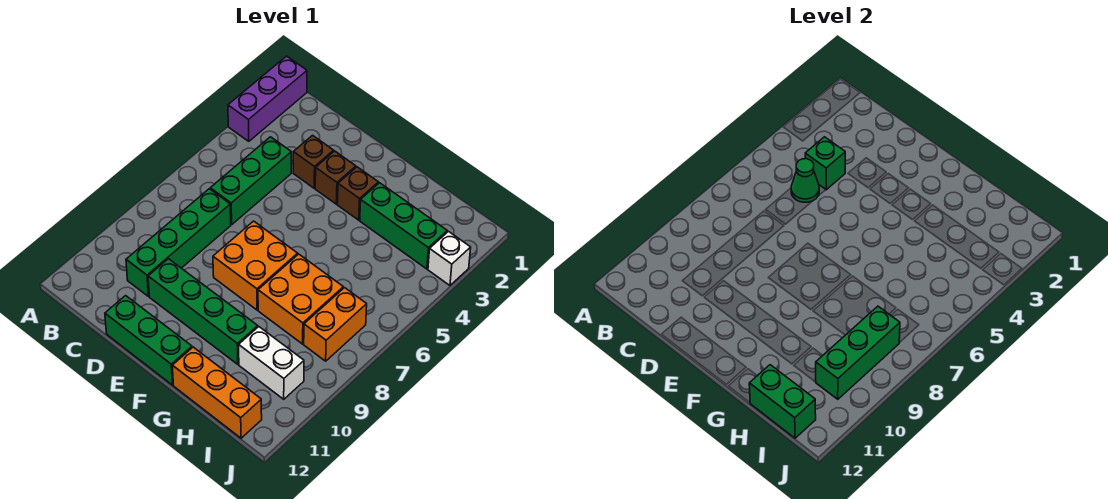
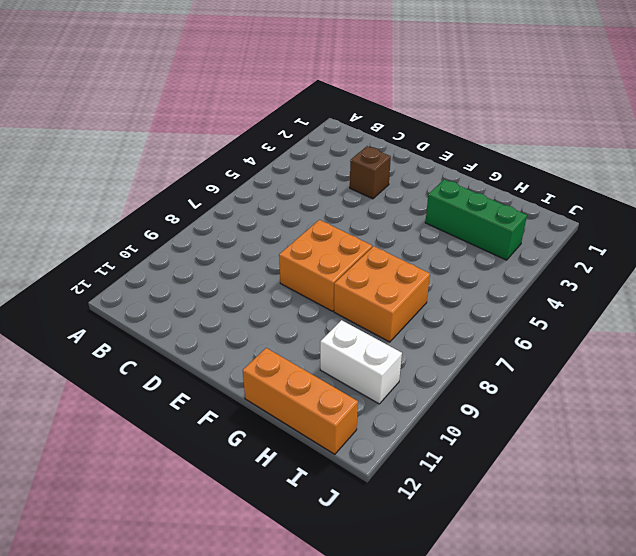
none -> purple brick A1:A3 level 1
none -> green brick C4:C6 level 1
none -> green brick C7:C10 level 1

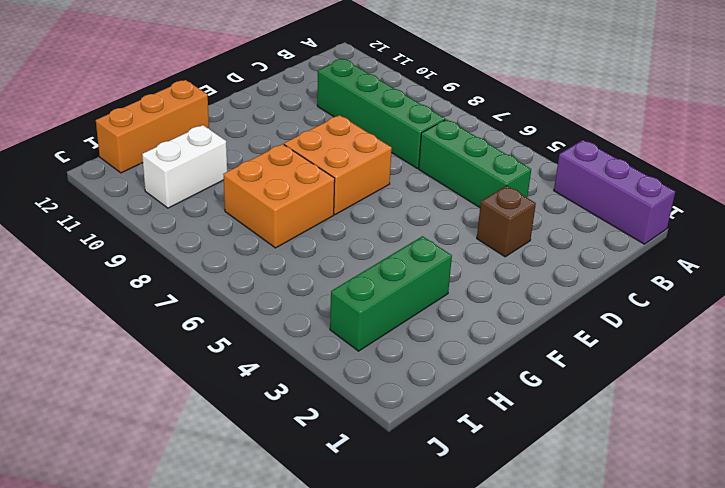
none -> green brick D10:G10 level 1
none -> green brick D12:F12 level 1
none -> brown brick E3 level 1

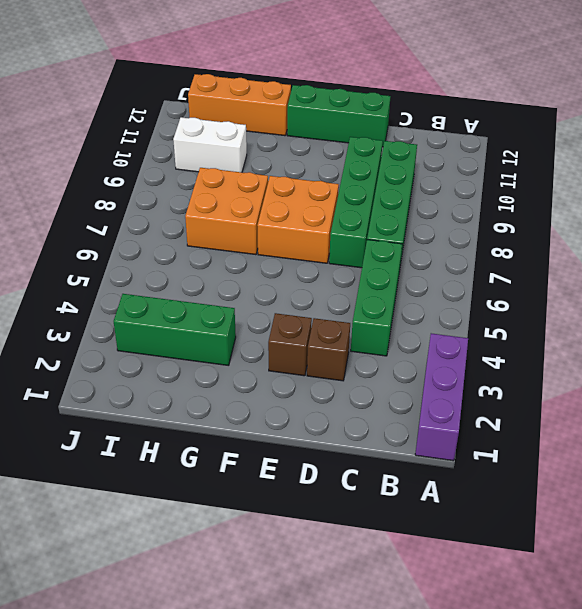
green brick D7:D10 level 1 -> green brick D10:G10 level 1
none -> brown brick F3 level 1
none -> orange brick I7:I8 level 1
none -> white brick J3 level 1

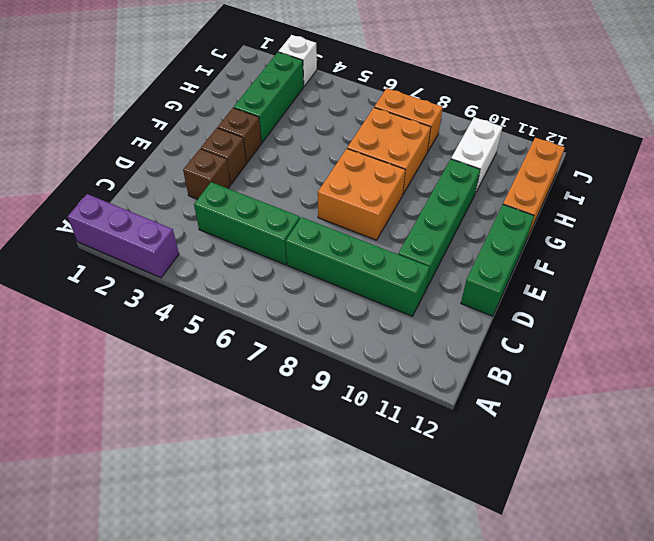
none -> green brick C4 level 2
none -> green cone C5 level 2
none -> green brick H12:I12 level 2

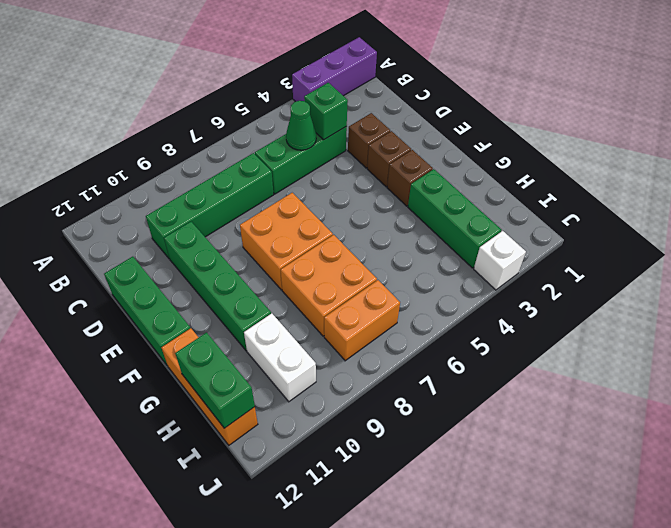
none -> green brick I8:I10 level 2

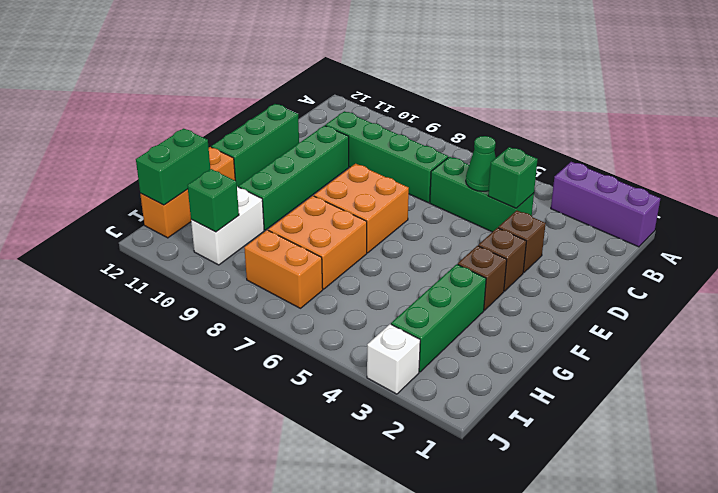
green brick I10 level 2 -> green brick I8:I10 level 2

